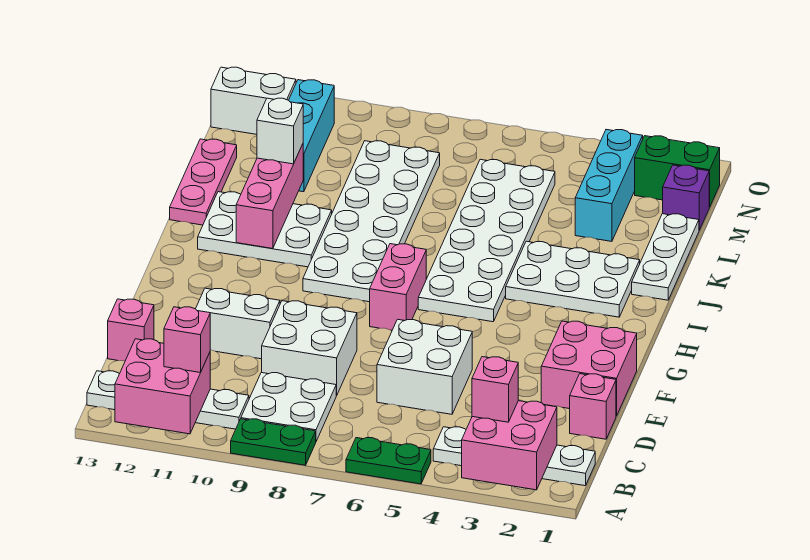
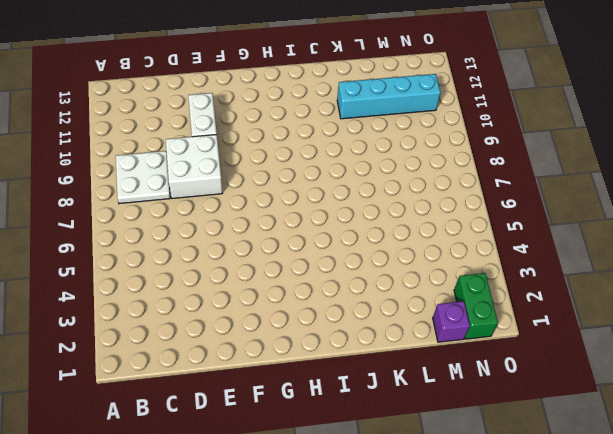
cyan brick K11:N11 level 1 -> cyan brick L11:N11 level 1
none -> green plate A5:A6 level 1
none -> green plate A8:A9 level 1
none -> white plate B1:B4 level 1

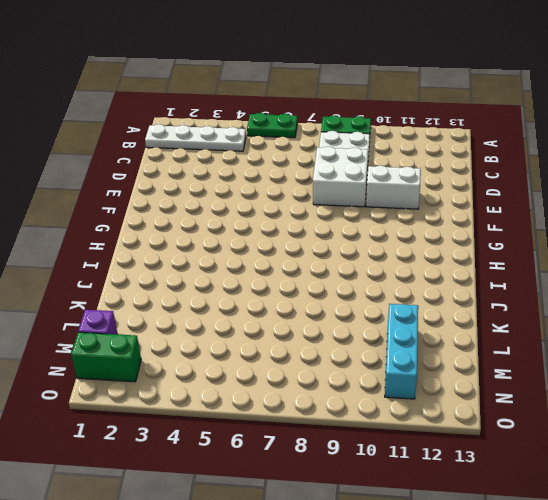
none -> white plate B10:B13 level 1
none -> pink brick D1 level 1
none -> white brick D5:E6 level 1

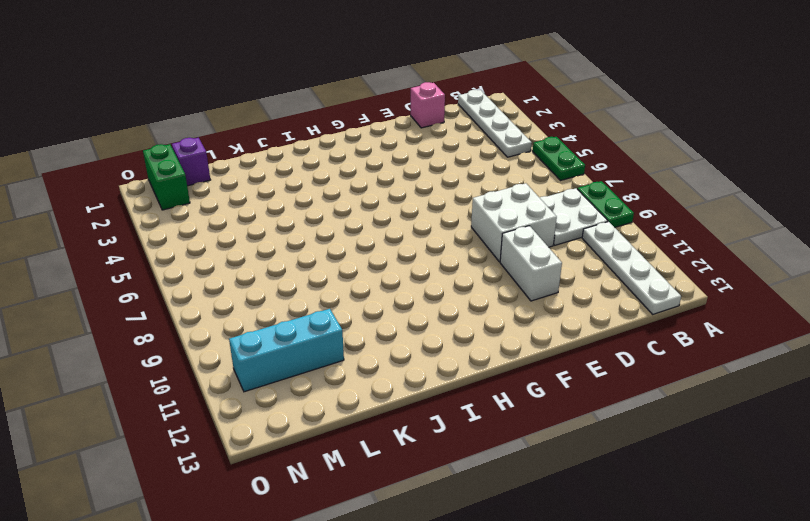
none -> white brick D5:E6 level 1
none -> pink brick D13 level 1
none -> pink brick E1:F2 level 1

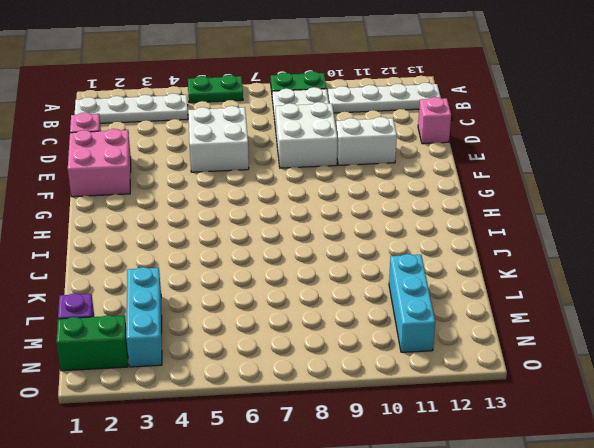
none -> pink brick G7:H7 level 1
none -> white plate H5:M6 level 1
none -> white plate H8:M9 level 1

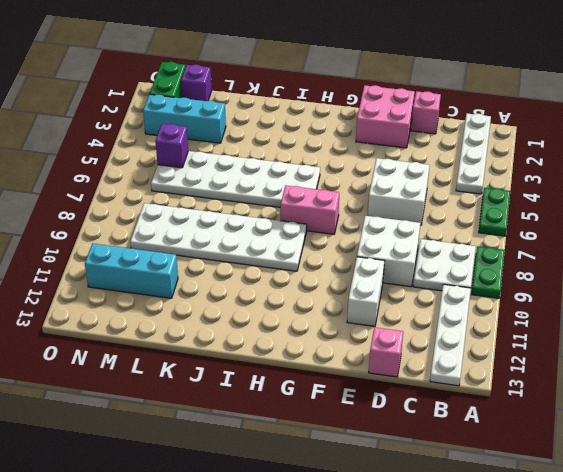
purple brick M5 level 2 -> none
none -> white plate I2:J4 level 1
none -> white plate I10:J12 level 1
none -> white plate J1:L1 level 1

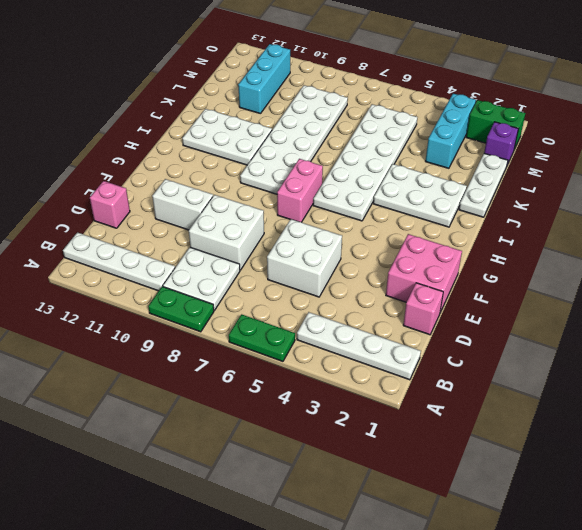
none -> pink plate J13:L13 level 1
none -> white brick N12:N13 level 1
none -> pink brick A2:B3 level 2

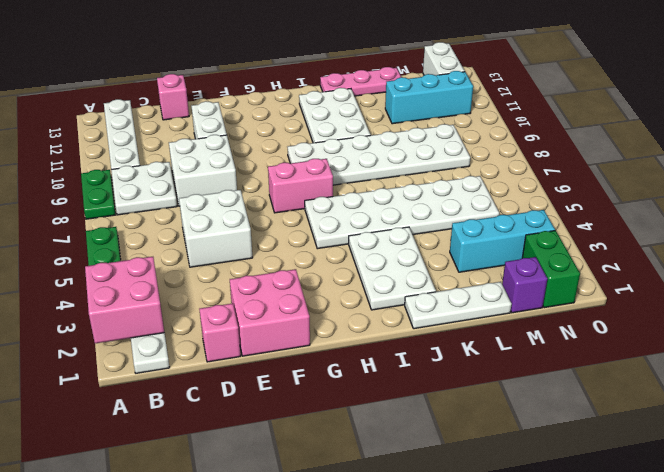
none -> pink brick A11:B12 level 2
none -> pink brick I11:K11 level 2
none -> pink brick B3 level 3

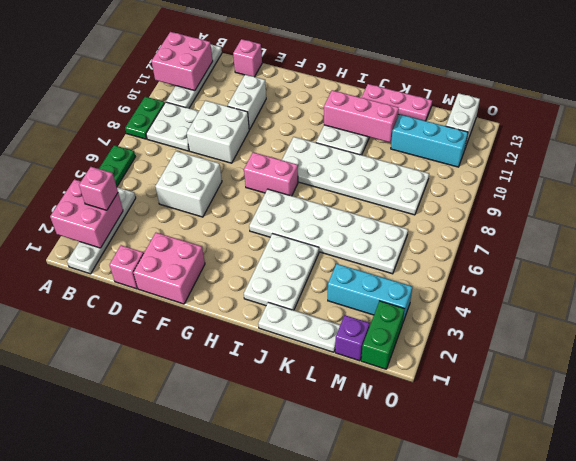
none -> pink brick B11 level 3
none -> white brick K11 level 3

